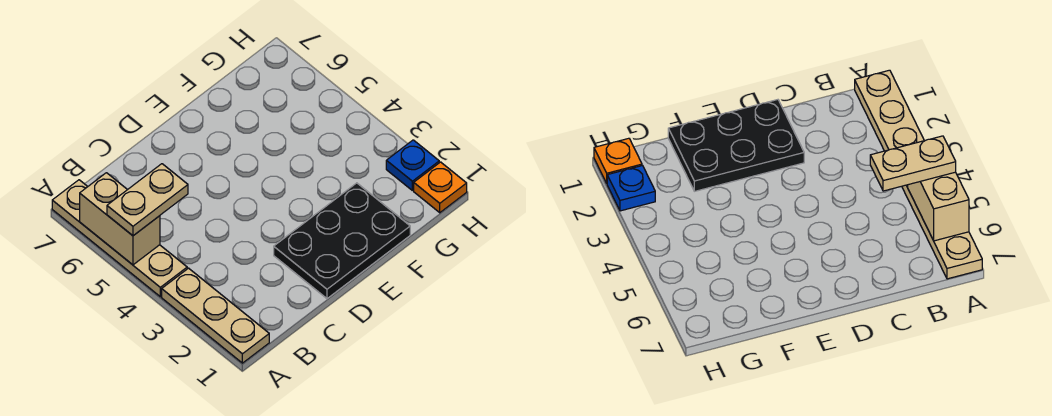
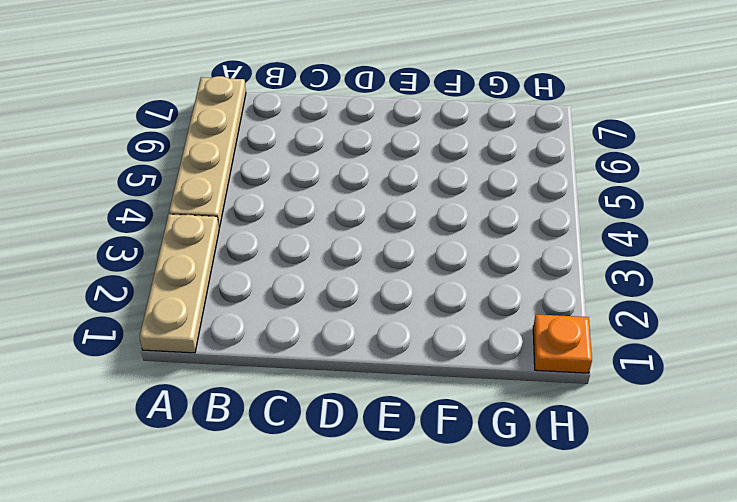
none -> black plate D1:F2 level 1
none -> blue plate H2 level 1

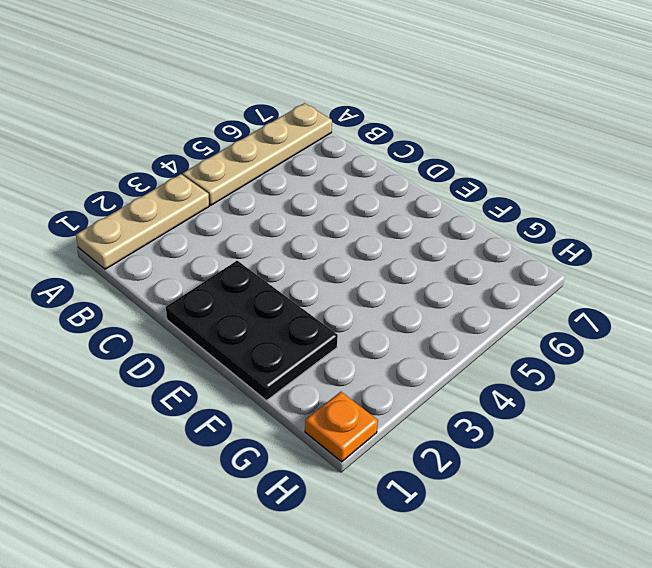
none -> blue plate H2 level 1
none -> tan brick A5:A6 level 2

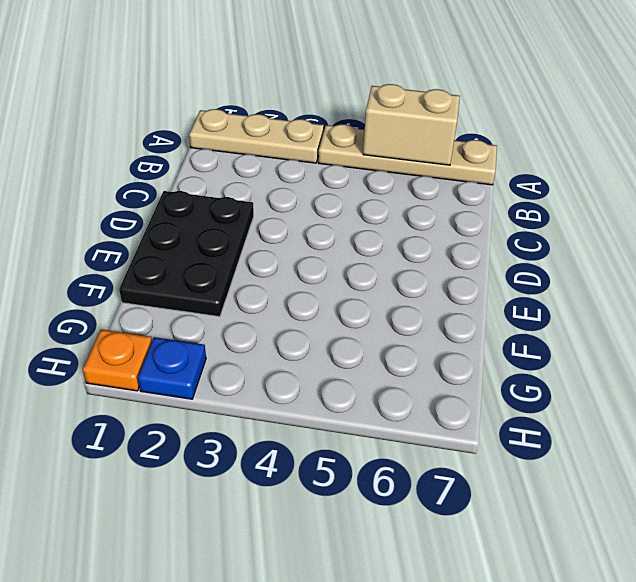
none -> tan plate A5:B5 level 3

